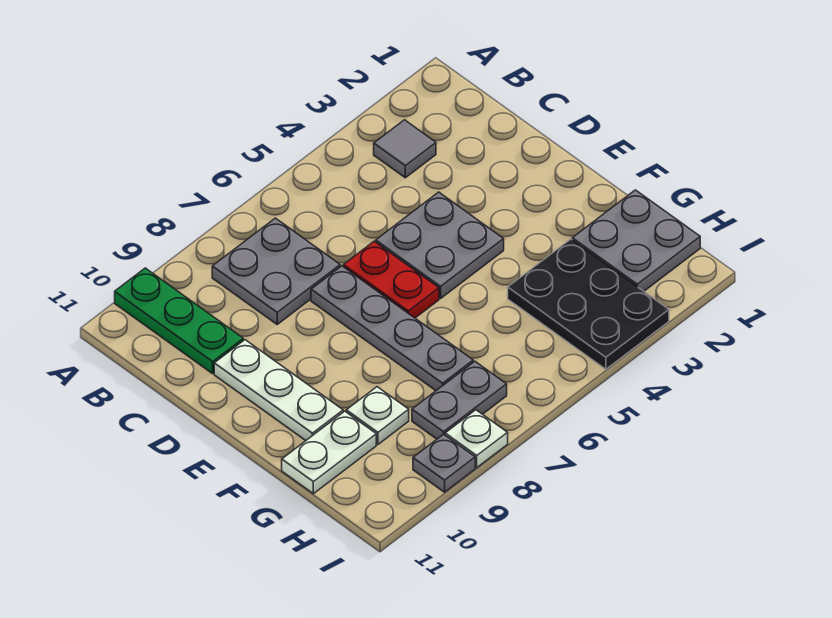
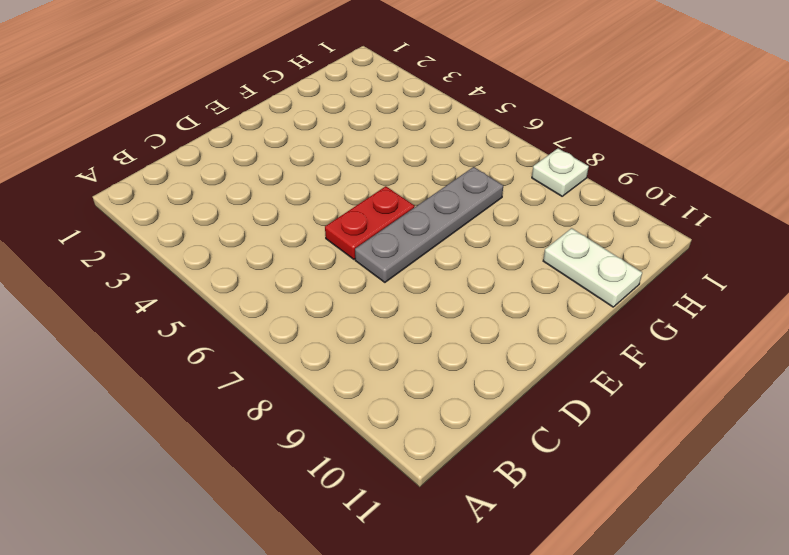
none -> green plate A10:C10 level 1
none -> grey tile B3 level 1
none -> grey plate B7:C8 level 1

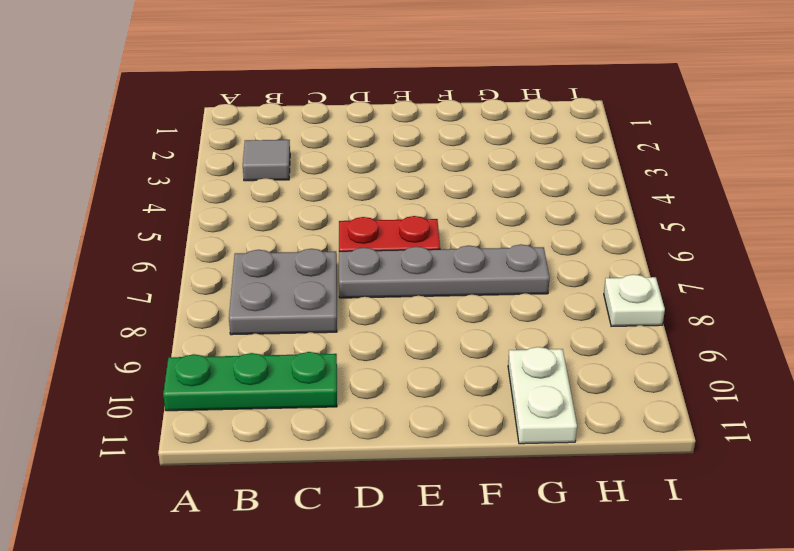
none -> grey plate D4:E5 level 1
none -> white plate D10:F10 level 1
none -> grey plate G1:H2 level 1

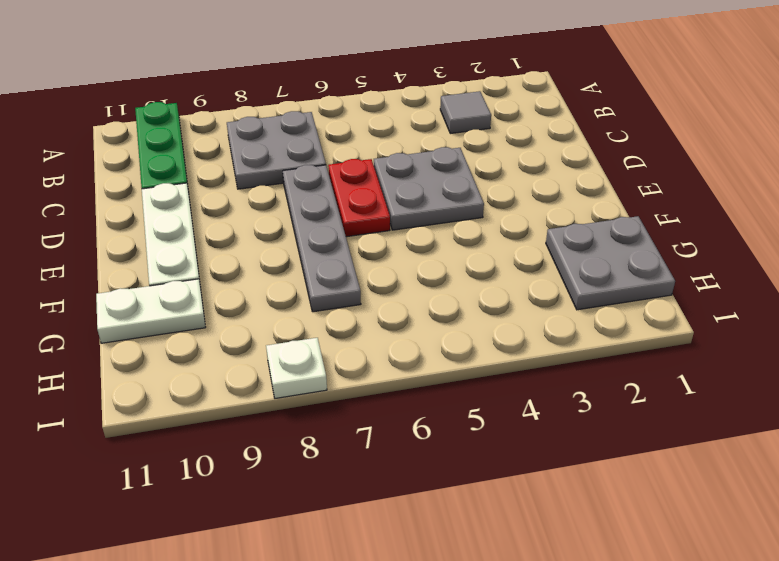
none -> black plate G3:I4 level 1
none -> white plate G9 level 1
none -> grey plate H7:H8 level 1

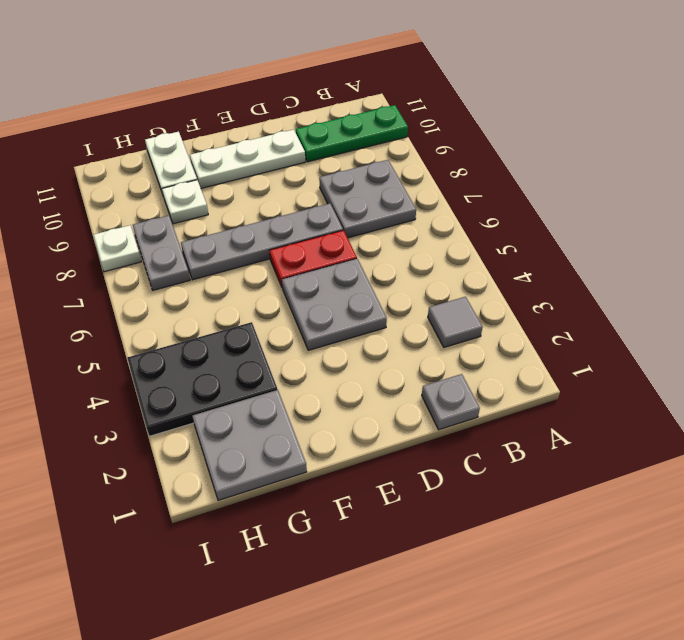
grey plate C1 level 1 -> grey plate I9 level 1

